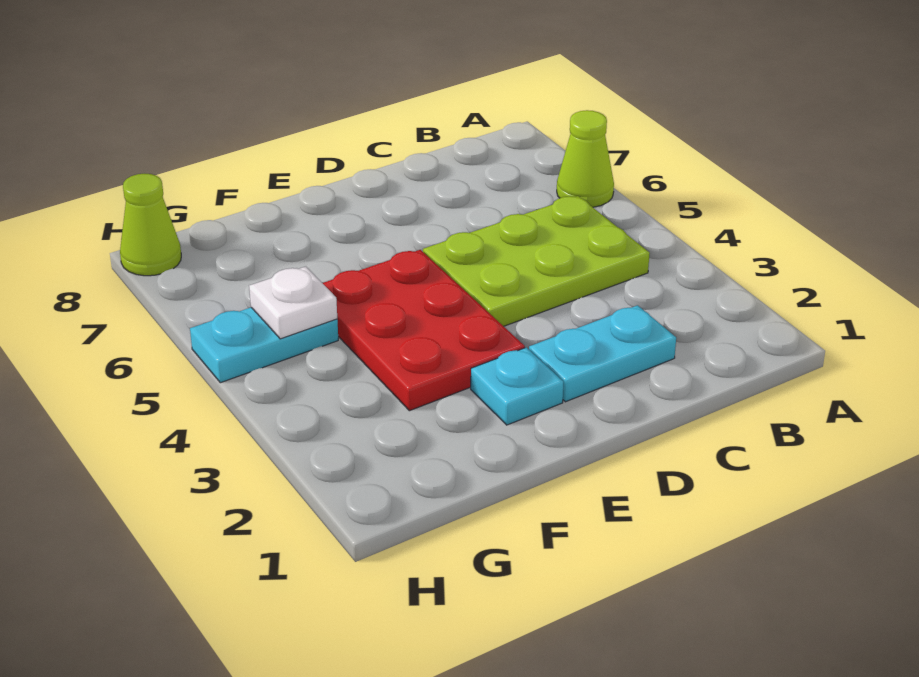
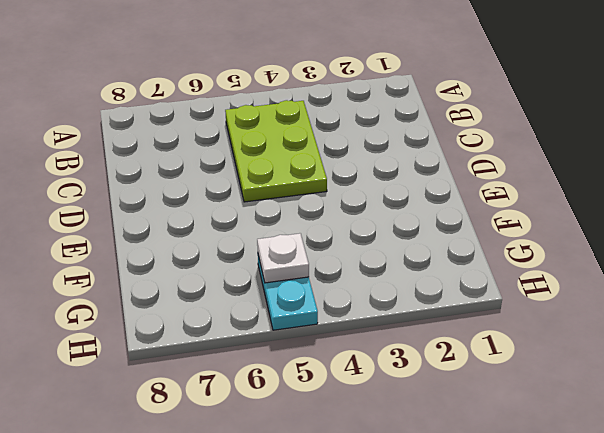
none -> lime cone A6 level 1
none -> cyan plate C2:D2 level 1

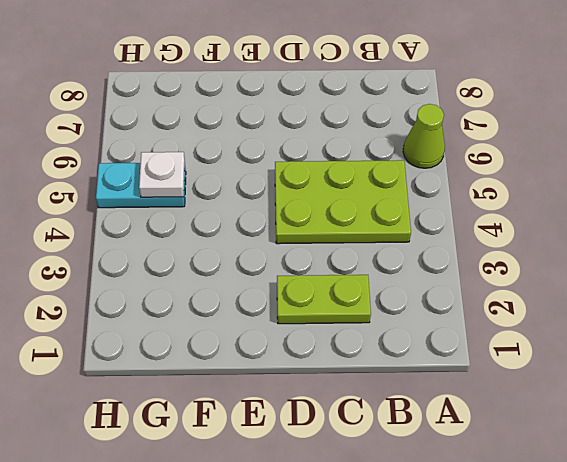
lime plate C2:D2 level 1 -> cyan plate C2:D2 level 1
none -> cyan plate E2 level 1
none -> red plate E3:F5 level 1

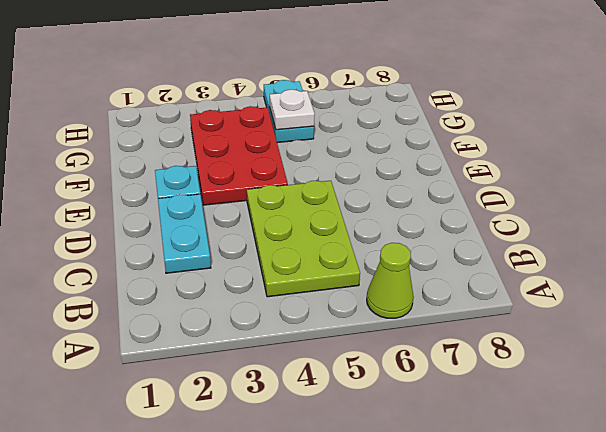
red plate E3:G4 level 1 -> red plate E3:F5 level 1
none -> lime cone H8 level 1

